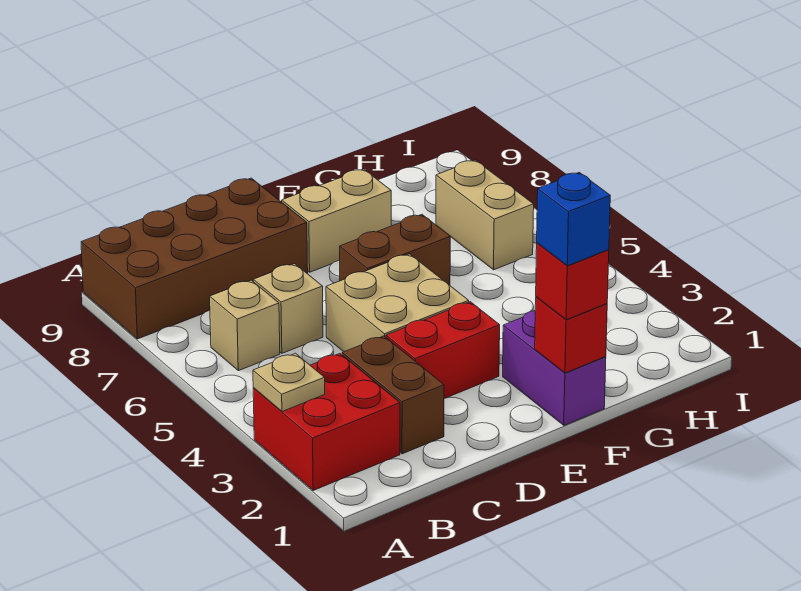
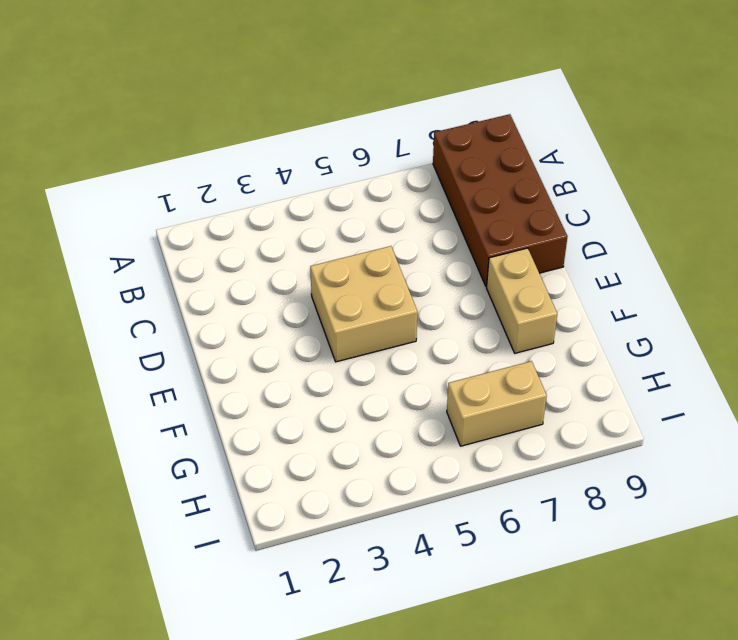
none -> red brick A2:B3 level 1
none -> tan brick B6 level 1
none -> brown brick C2:C3 level 1

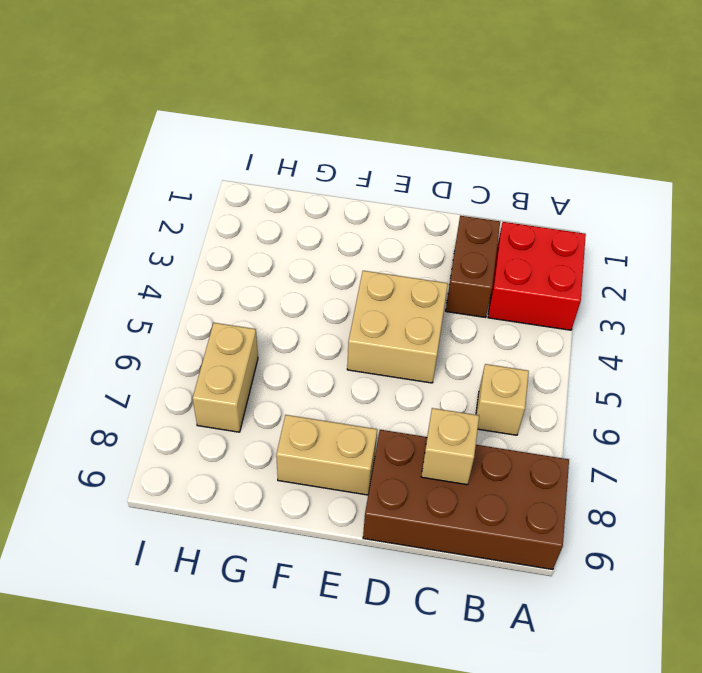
tan brick C8 level 2 -> tan brick C6 level 1
none -> red brick D3:E3 level 1
none -> brown brick E6:F6 level 1
none -> purple brick F1:F2 level 1

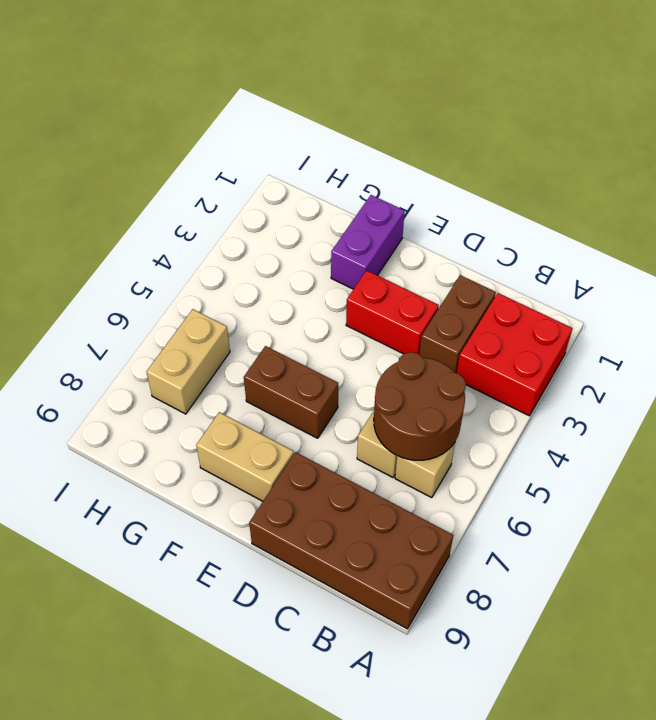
brown round brick B5:C6 level 2 -> none
none -> tan brick D4:E5 level 1
none -> tan plate A3 level 2
none -> red brick F1 level 2

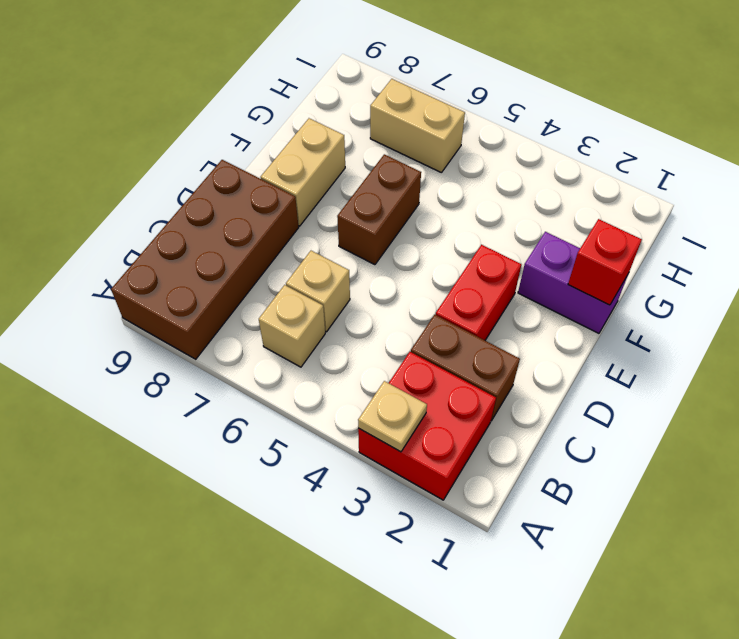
none -> tan brick D4:E5 level 1
none -> red brick F1 level 3
none -> blue brick F1 level 4

